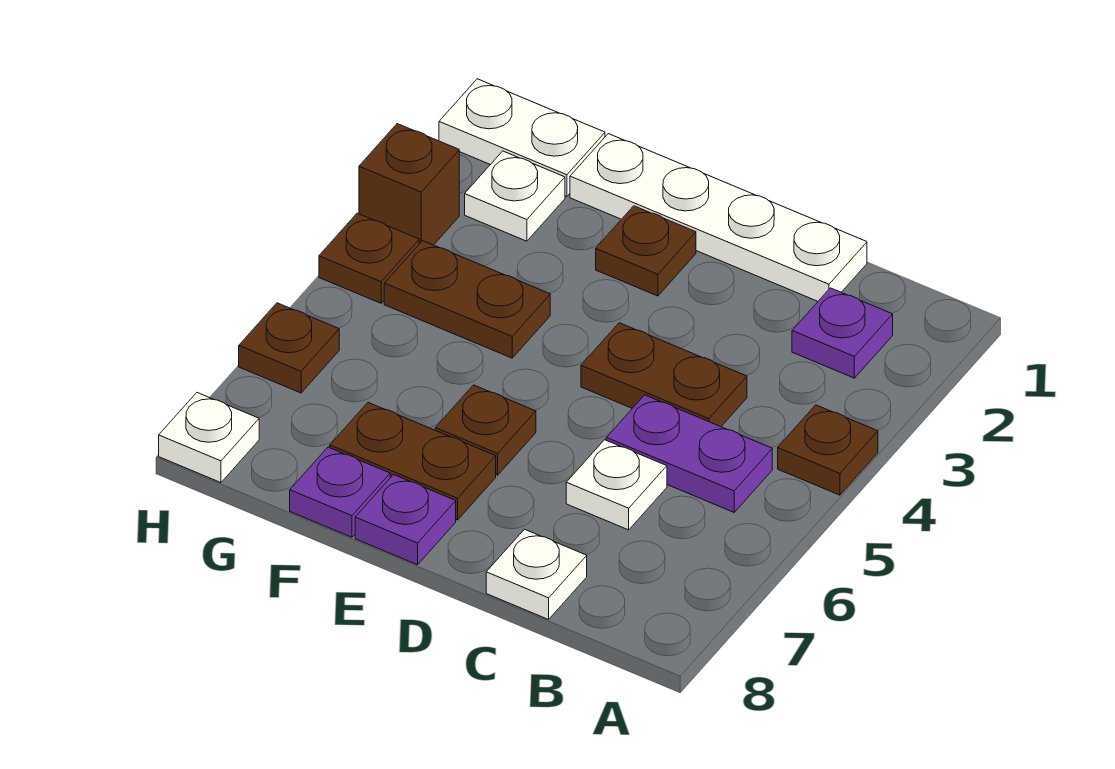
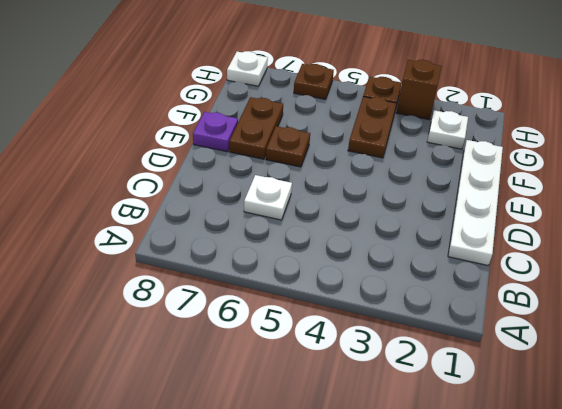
none -> brown plate A4 level 1
none -> purple plate B2 level 1
none -> purple plate B5:C5 level 1

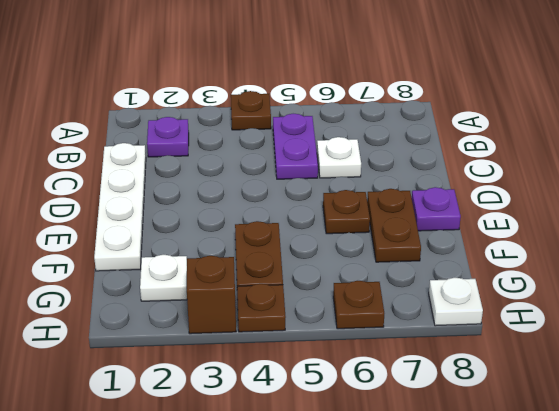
none -> brown plate C4:D4 level 1
none -> white plate C8 level 1
none -> brown plate E2 level 1

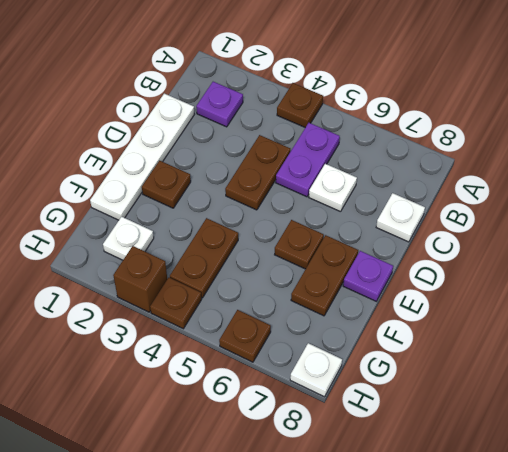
none -> purple plate F8 level 1
none -> white plate G1:H1 level 1

